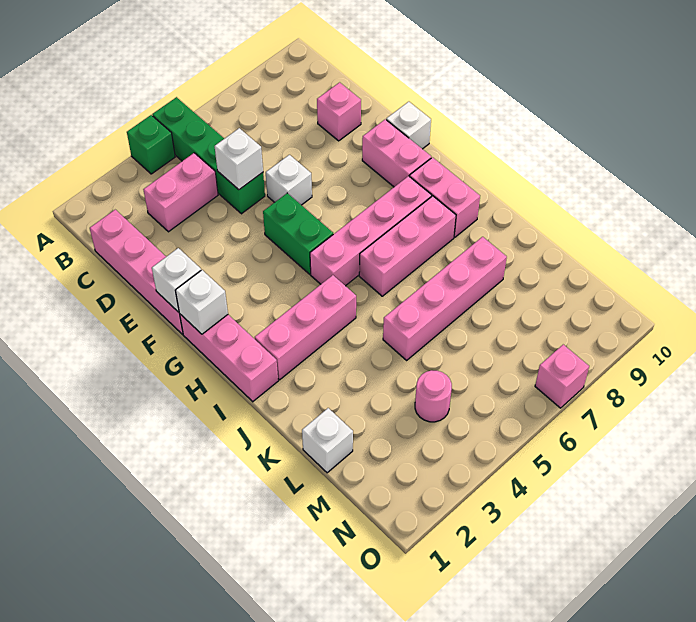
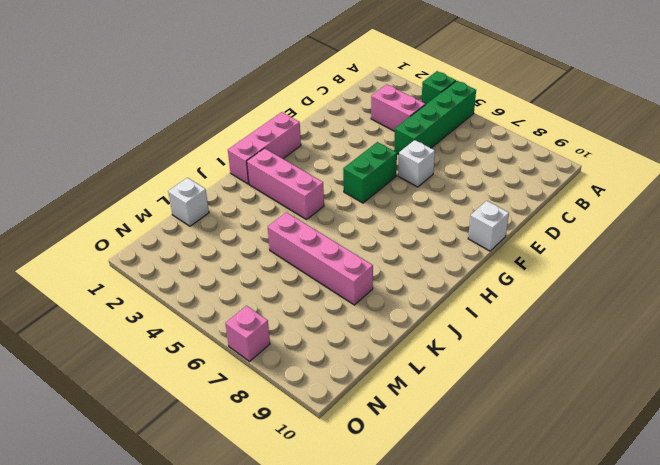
none -> pink brick C1:F1 level 1
none -> pink brick D9 level 1
none -> pink brick F9:G9 level 1

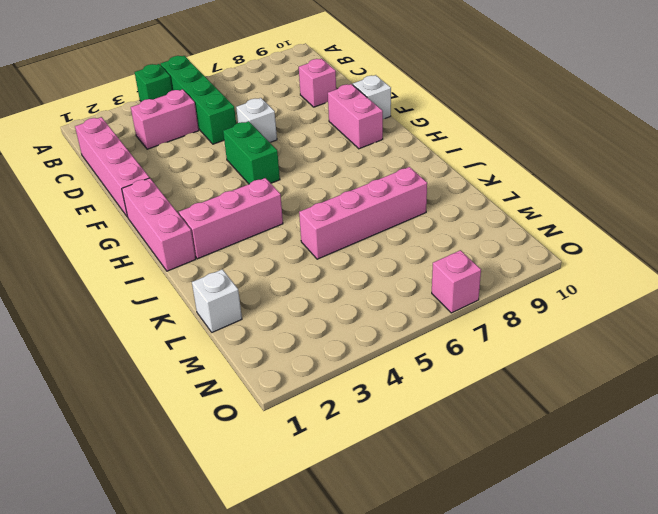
none -> pink brick H5:H8 level 1
none -> pink brick H9:I9 level 1
none -> pink brick I6:I8 level 1

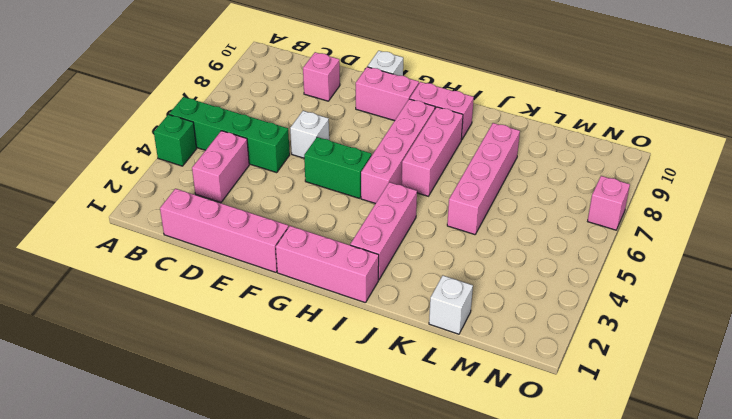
none -> pink round brick M4 level 1
none -> white brick D5 level 2
none -> white brick F1 level 2

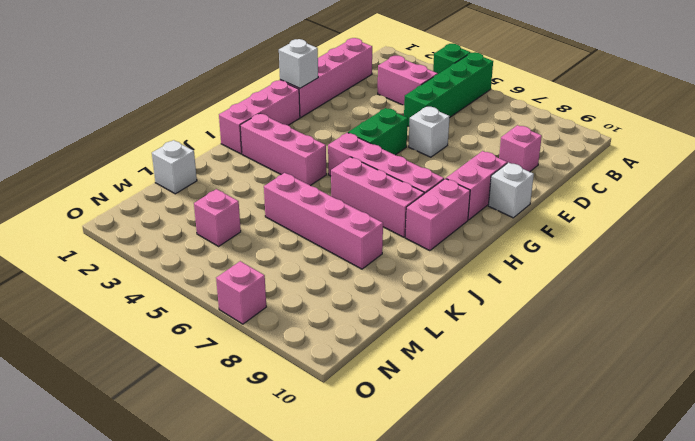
pink brick M4 level 1 -> pink round brick M4 level 1
none -> white brick D5 level 2
none -> white brick G1 level 2

